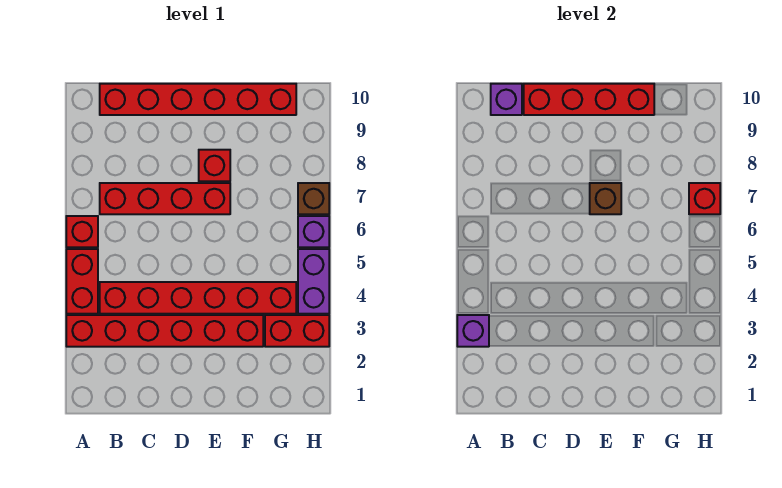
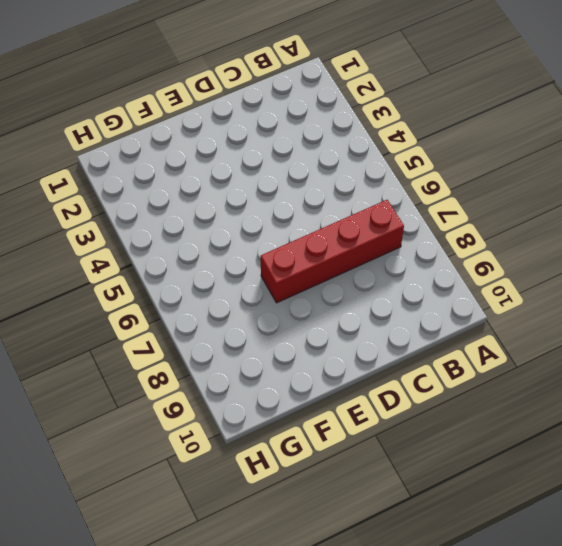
none -> red brick A3:F3 level 1
none -> red brick A4:A5 level 1
none -> red brick A6 level 1

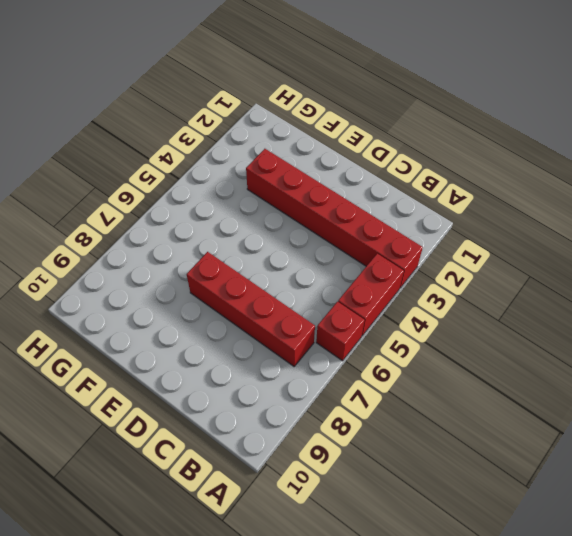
none -> red brick B4:G4 level 1
none -> red brick B10:G10 level 1
none -> red brick E8 level 1

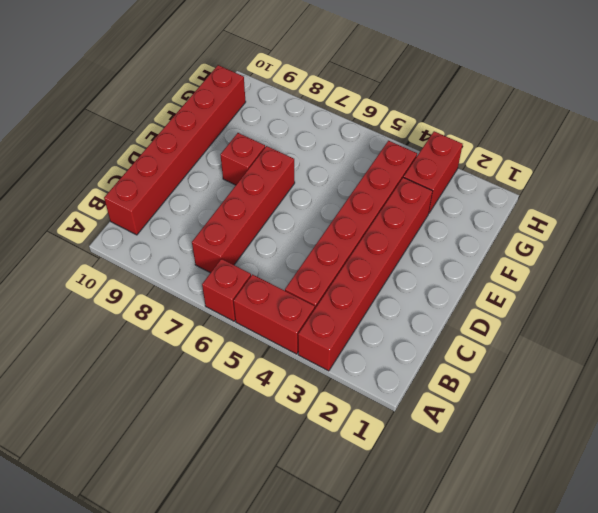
none -> purple brick H4:H5 level 1
none -> purple brick H6 level 1
none -> brown brick H7 level 1

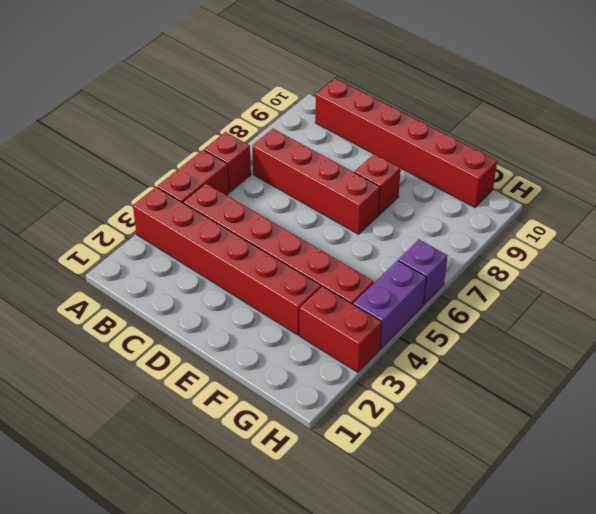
none -> brown brick H7 level 1
none -> purple brick A3 level 2
none -> purple brick B10 level 2

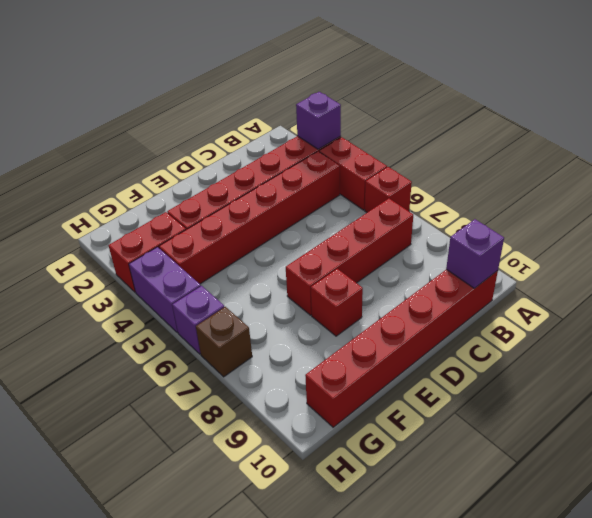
none -> red brick C10:F10 level 2
none -> brown brick E7 level 2
none -> red brick H7 level 2

